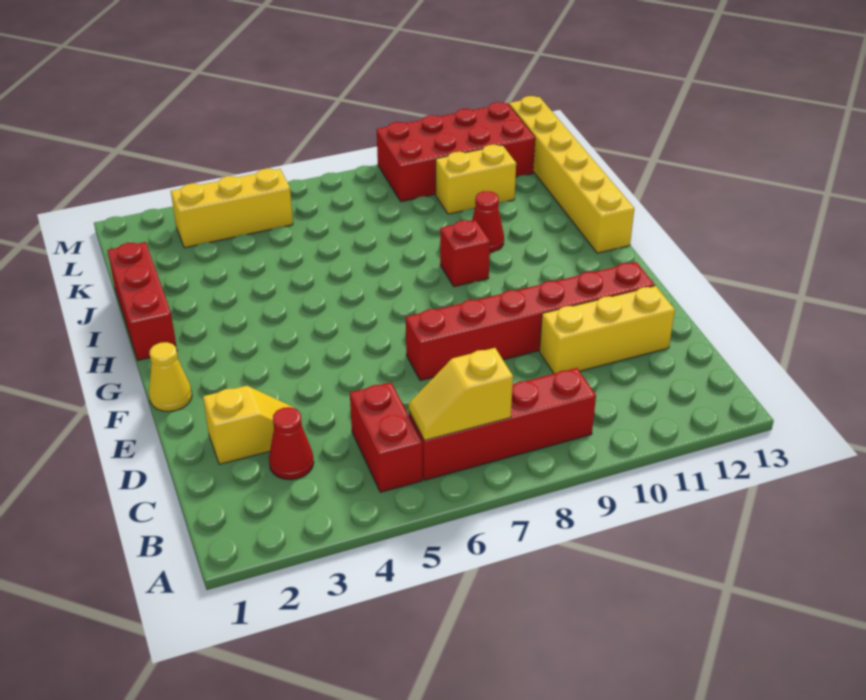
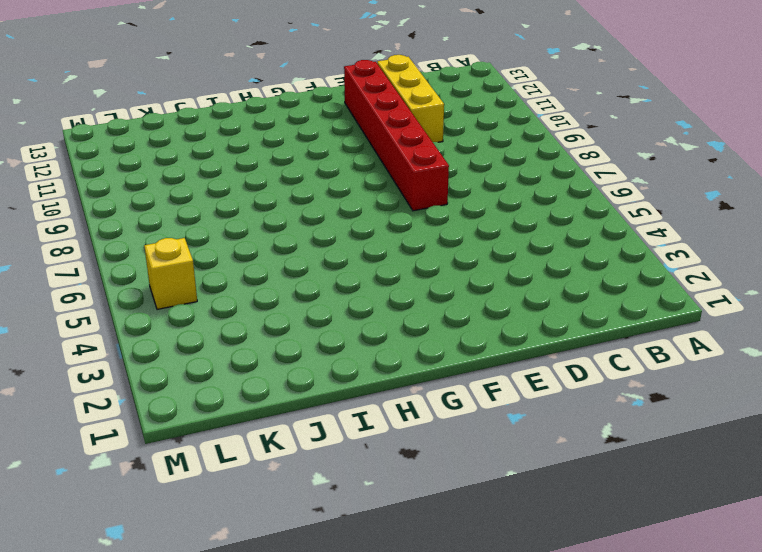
yellow brick L5 level 1 -> yellow brick L3:L5 level 1
none -> red brick B5:C5 level 1
none -> red brick B6:B9 level 1
none -> red cone C3 level 1

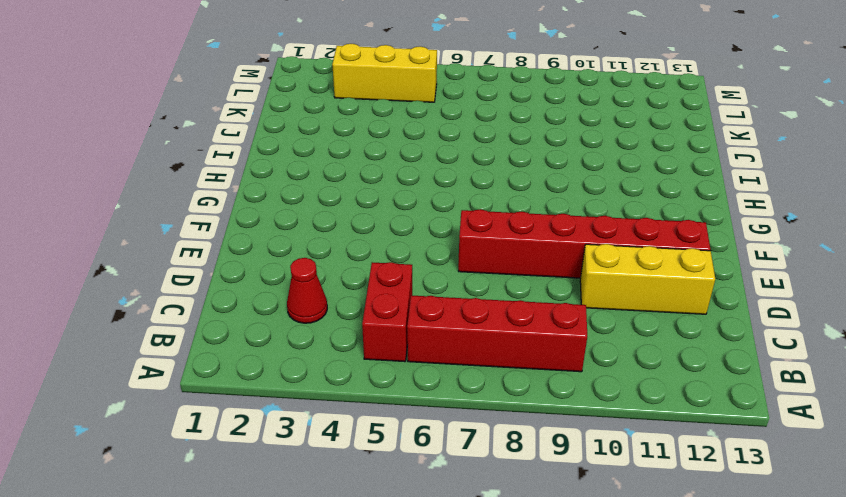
none -> yellow slope D2:D3 level 1 top 2
none -> yellow cone F1 level 1
none -> red brick H1:J1 level 1

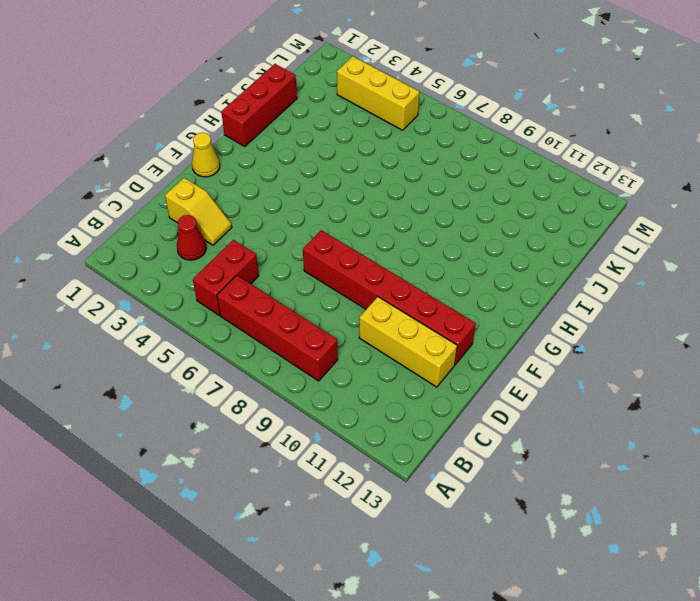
none -> red brick H9 level 1
none -> yellow brick H13:M13 level 1
none -> red cone I10 level 1

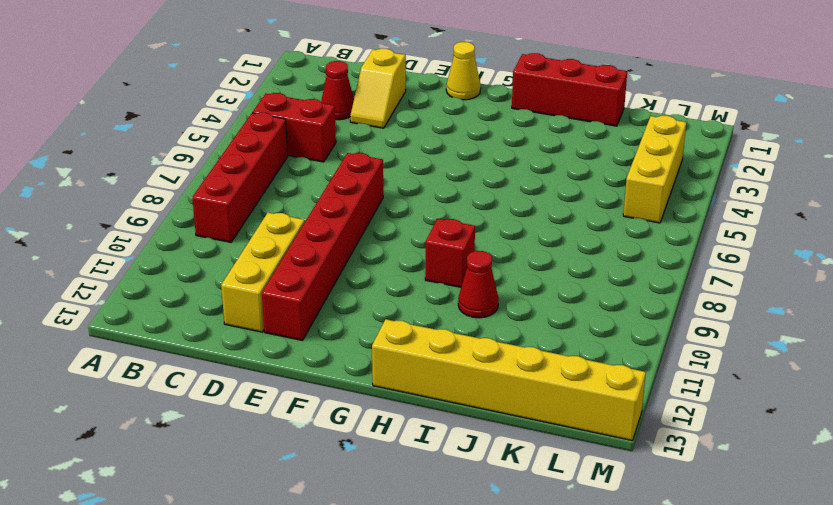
none -> yellow brick K10:K11 level 1
none -> red brick L9:M12 level 1
none -> yellow slope B6:B7 level 2 top 7

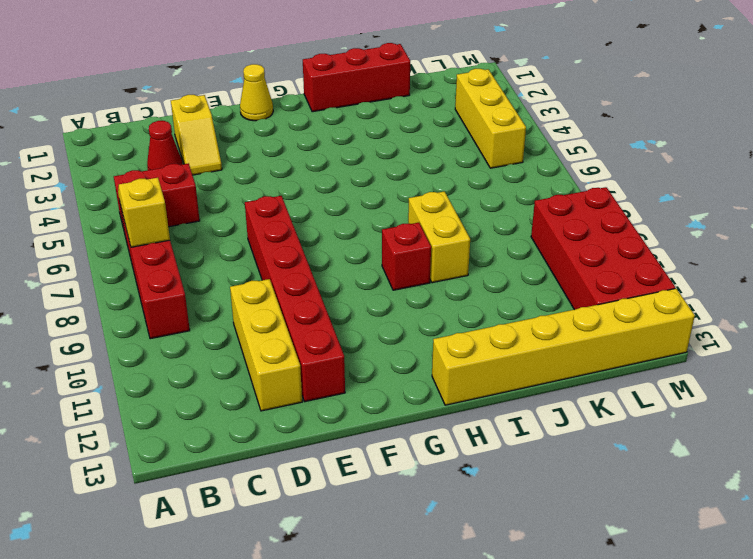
yellow brick I8:I9 level 1 -> yellow brick K10:K11 level 1
none -> red cone I10 level 1

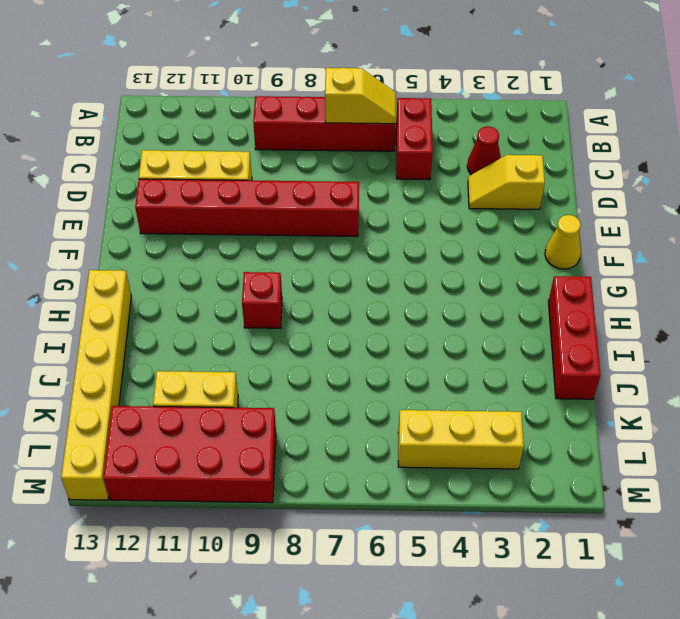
none -> red cone I10 level 1

